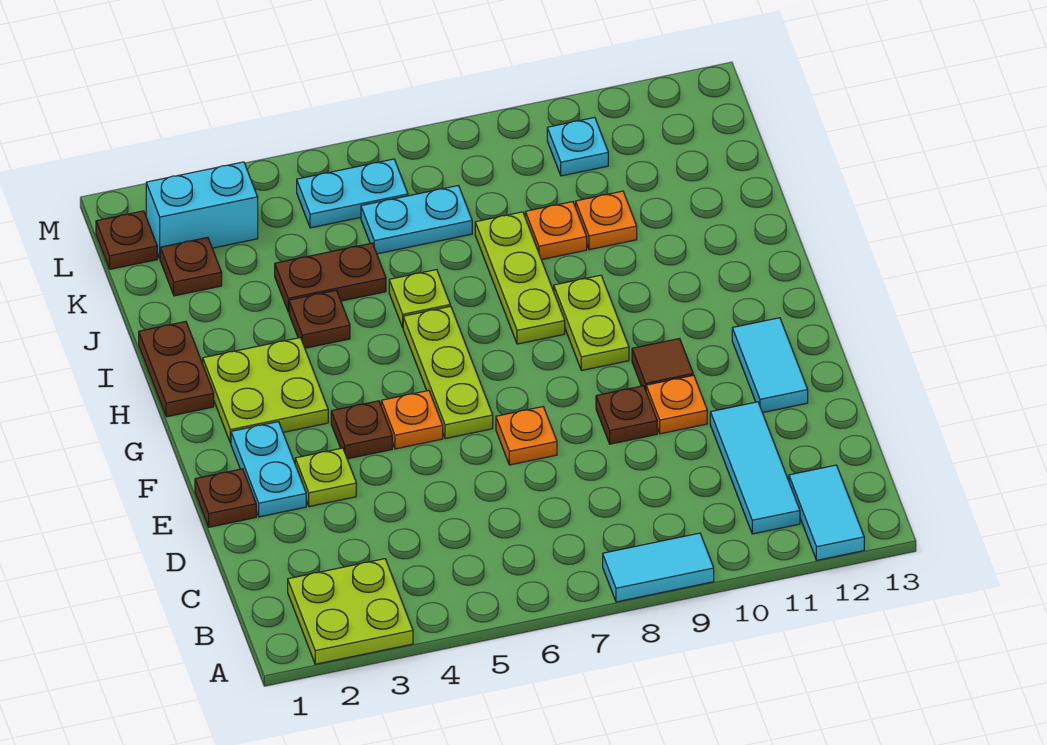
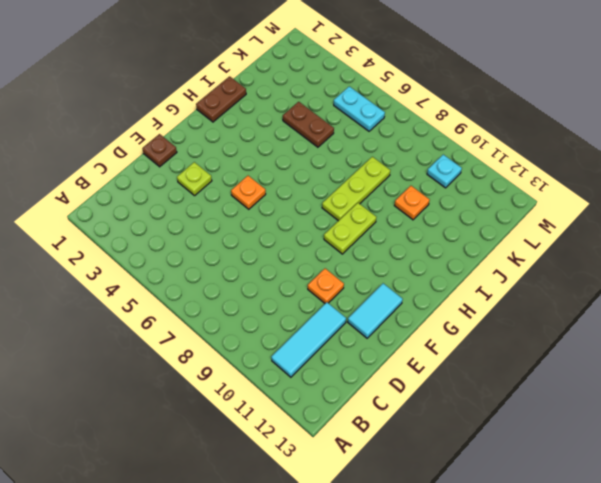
none -> lime plate A2:B3 level 1
none -> cyan tile A8:A9 level 1
none -> cyan tile A12:B12 level 1
none -> cyan plate E2:F2 level 1

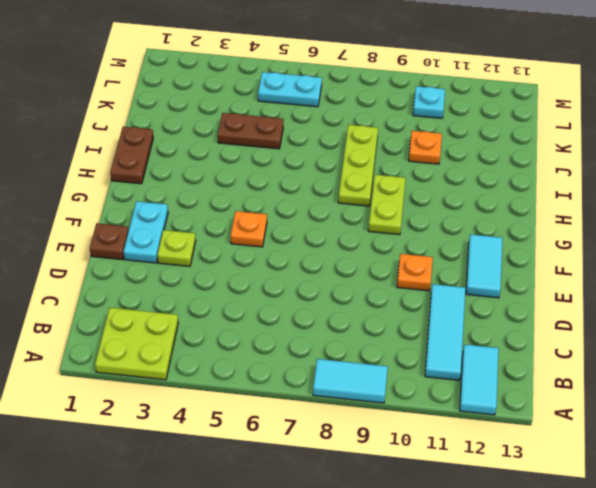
none -> orange plate E7 level 1
none -> brown plate E9 level 1
none -> brown plate F4 level 1
none -> lime plate F6:H6 level 1

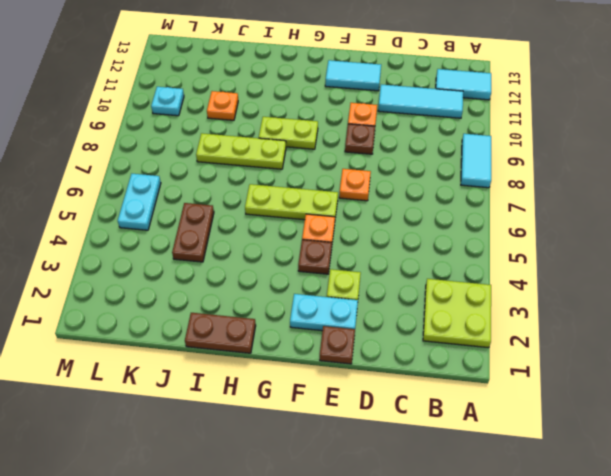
none -> brown tile F10 level 1
none -> lime plate G2:H3 level 1
none -> brown plate I4 level 1
none -> lime plate I6 level 1

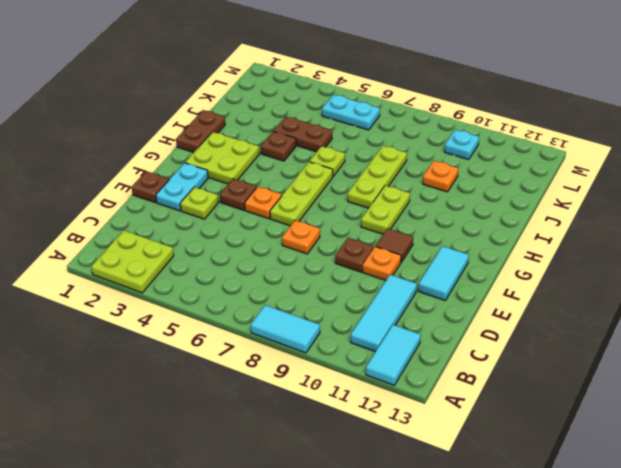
none -> orange plate J9 level 1
none -> brown plate K2 level 1
none -> cyan plate K6:K7 level 1
none -> brown plate L1 level 1

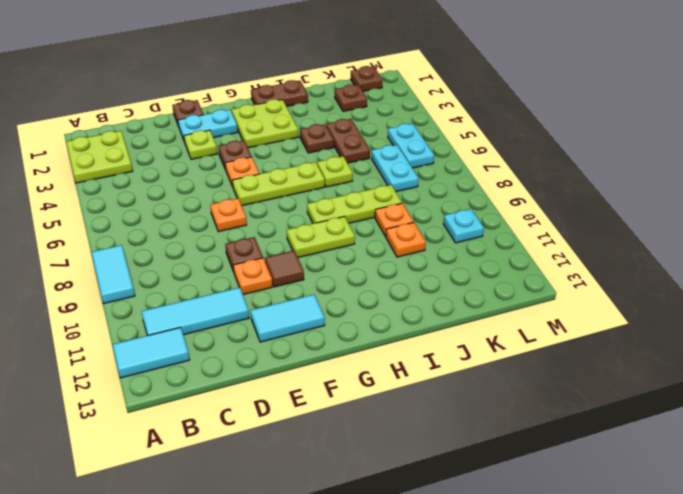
none -> cyan brick L2:L3 level 1

